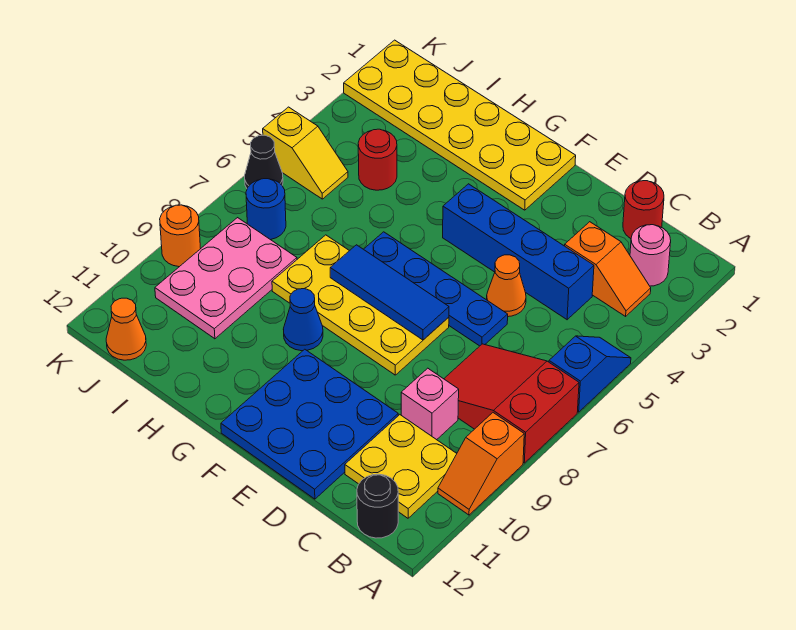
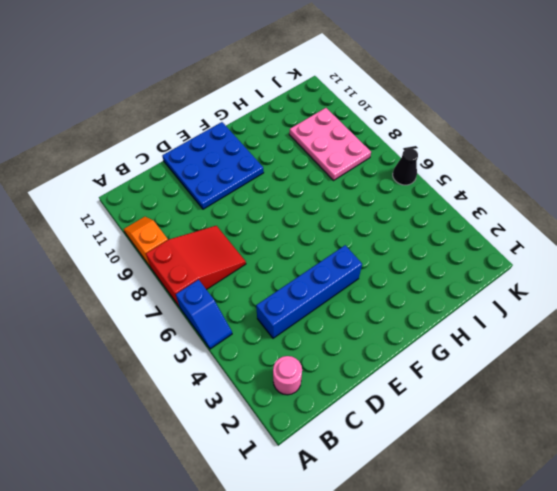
none -> orange slope B3:C3 level 1 top C
none -> yellow plate B10:C11 level 1
none -> black round brick B12 level 1

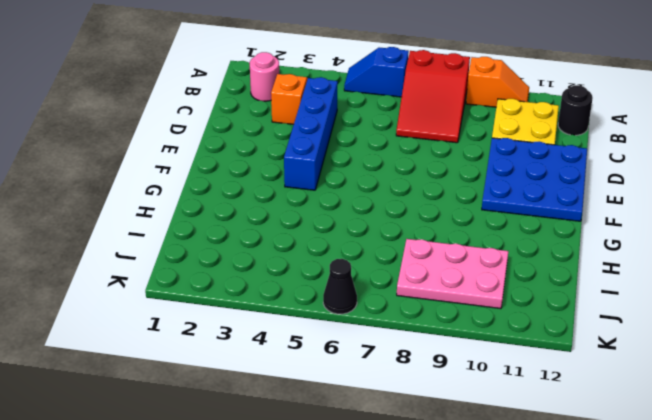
none -> red round brick C1 level 1
none -> pink brick C9 level 1
none -> orange cone D5 level 1

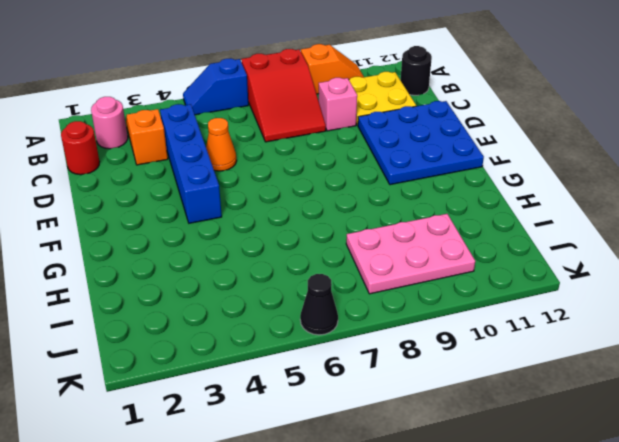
none -> blue plate D6:G6 level 1
none -> yellow plate E7:H8 level 1
none -> yellow plate F1:K2 level 1

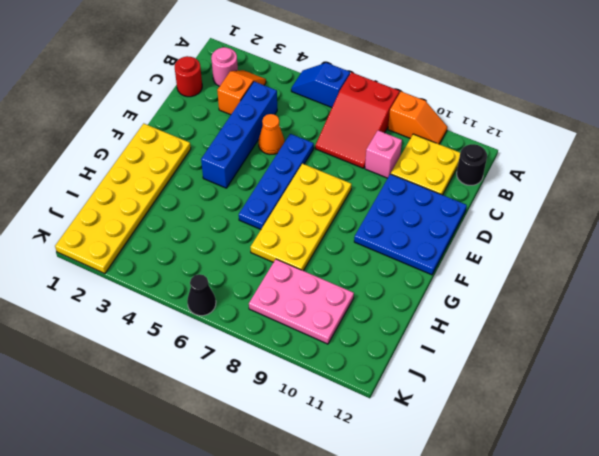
none -> blue cone G9 level 1
none -> red round brick I4 level 1
none -> yellow slope J5:K5 level 1 top K

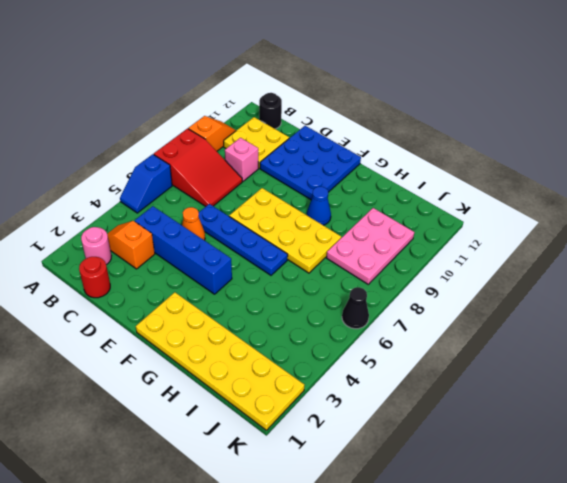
none -> red round brick I4 level 1
none -> yellow slope J5:K5 level 1 top K
none -> blue round brick J7 level 1

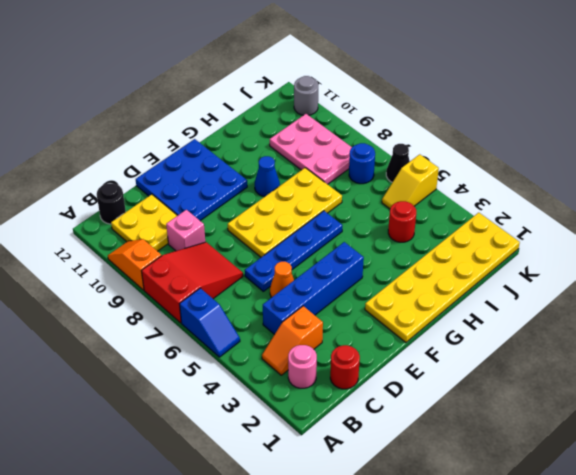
grey round brick K11 level 1 -> none
none -> orange cone J12 level 1
none -> orange round brick K9 level 1
none -> blue tile E7:G7 level 2

